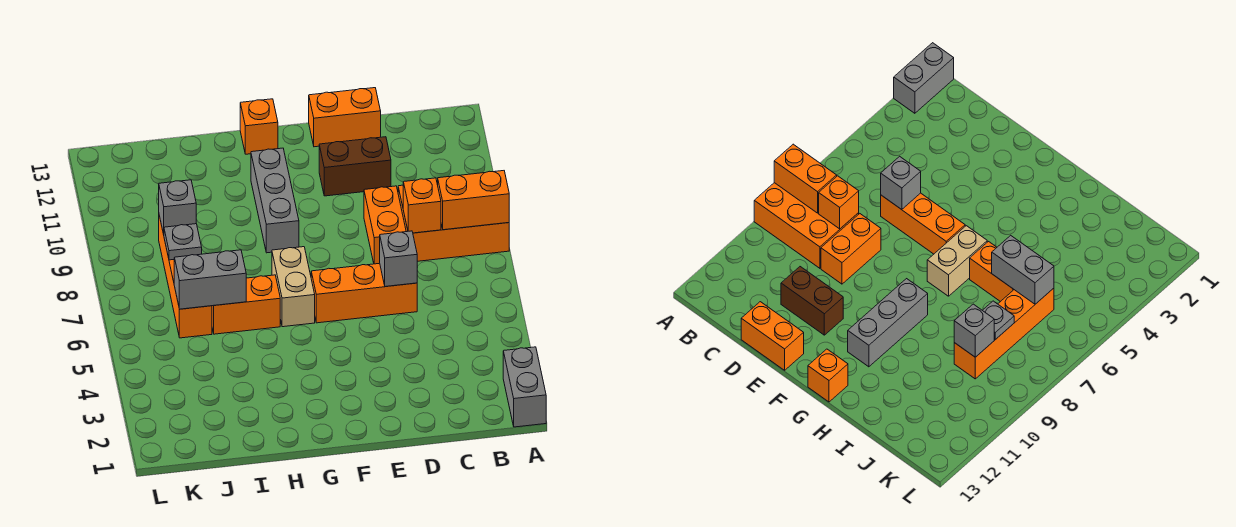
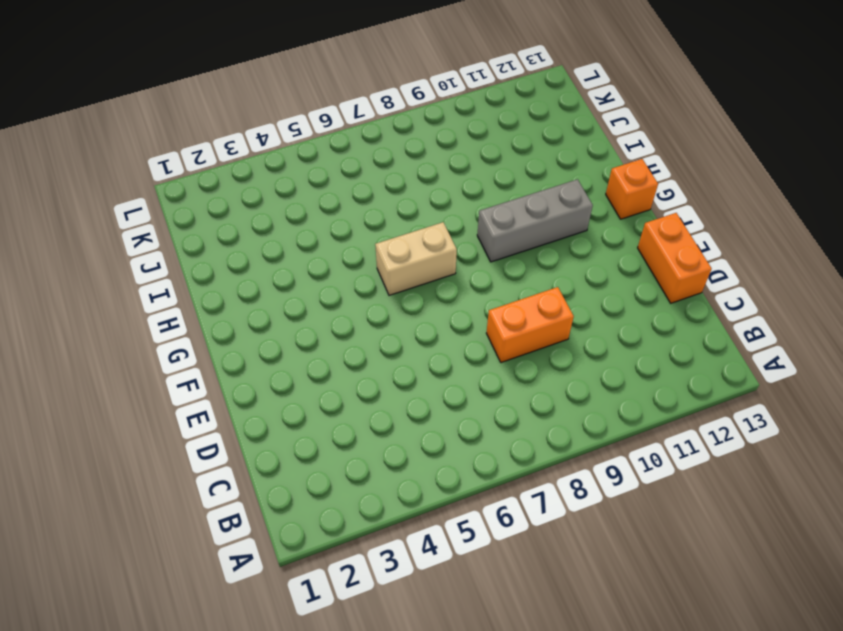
none -> grey brick A1:A2 level 1
none -> orange brick A8:C9 level 1
none -> orange brick D6:F6 level 1

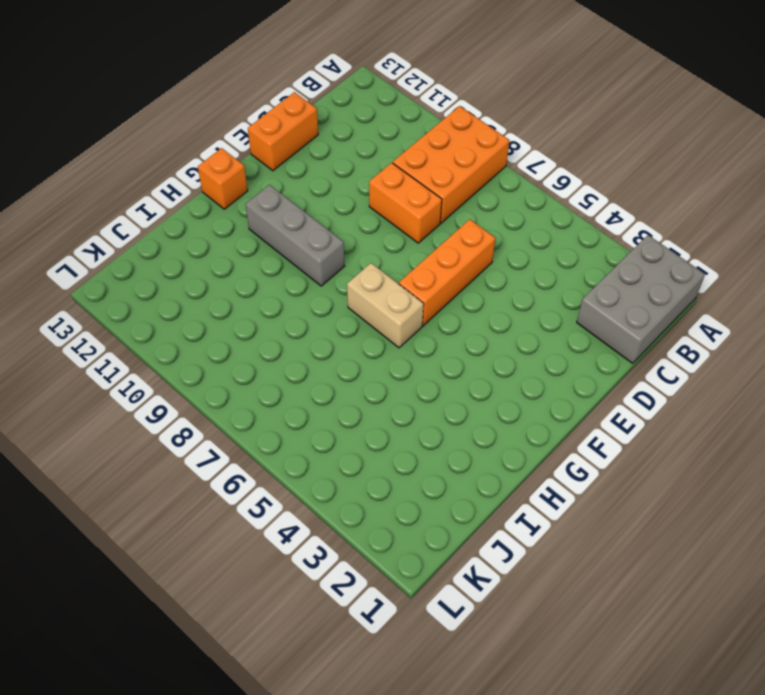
grey brick A1:C2 level 1 -> grey brick A1:A2 level 1
none -> brown brick D11:E11 level 1
none -> orange brick H6:I6 level 1
none -> orange brick J6:J9 level 1

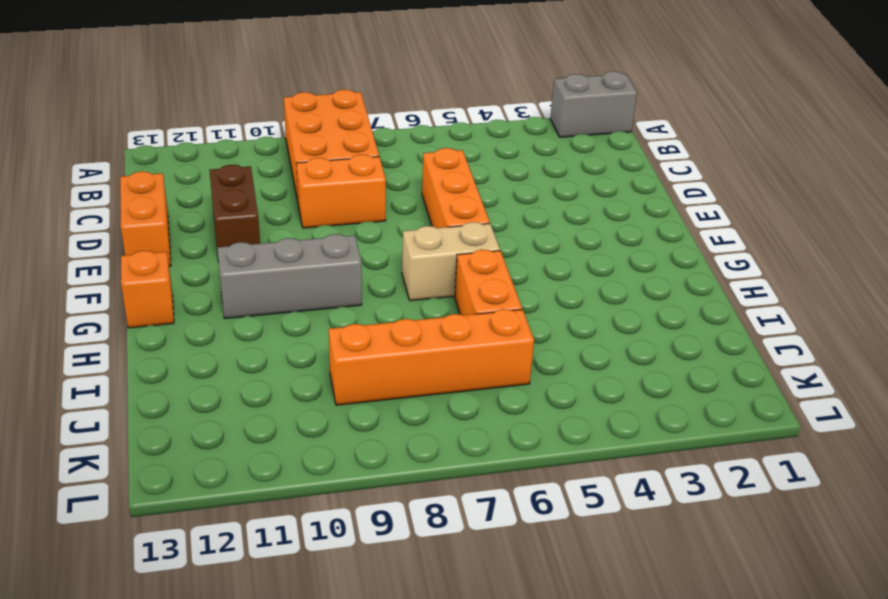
none -> orange brick A8:B8 level 2
none -> orange brick C8 level 2
none -> grey brick D6 level 2

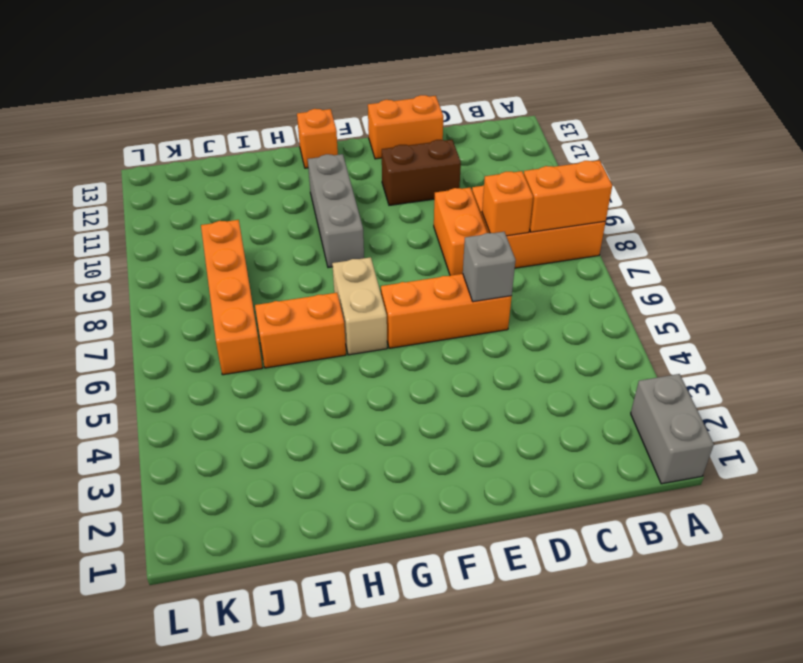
none -> grey brick I6:J6 level 2
none -> grey plate J8 level 2
none -> grey brick J9 level 2

